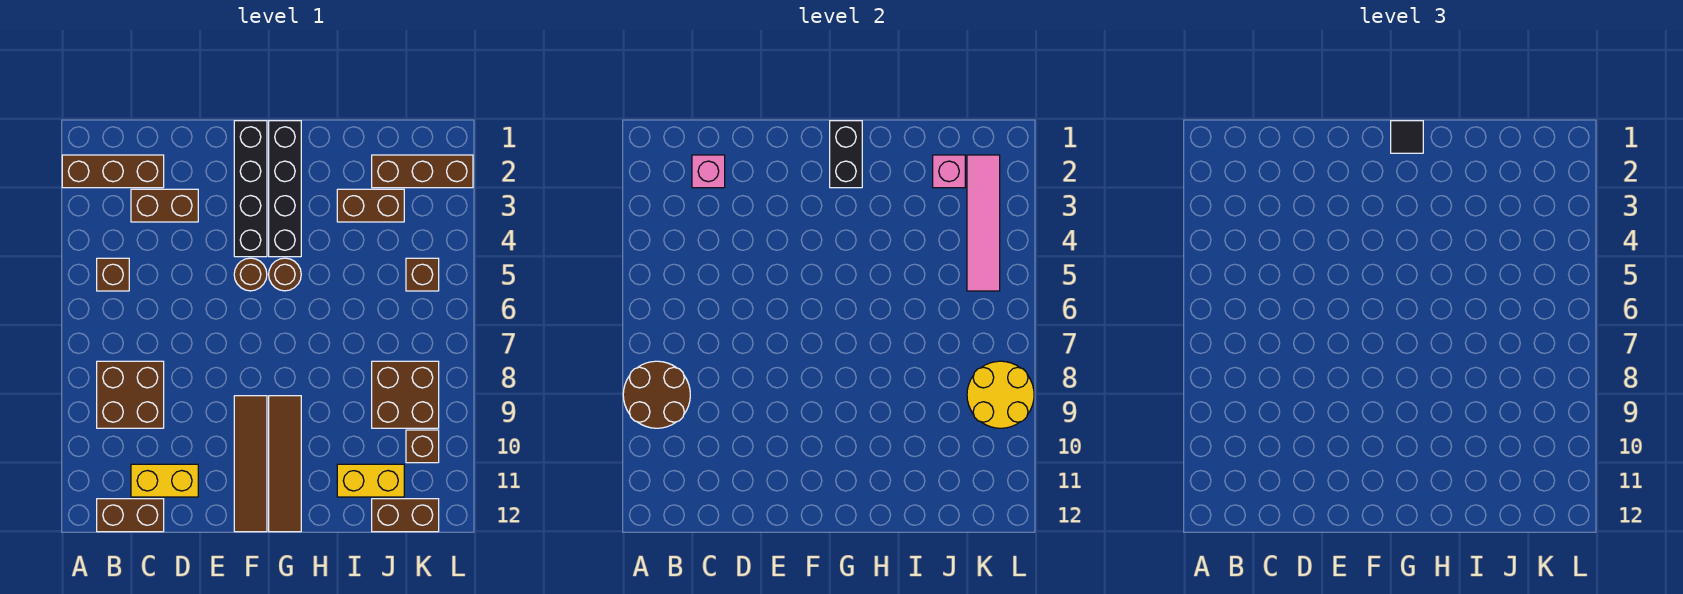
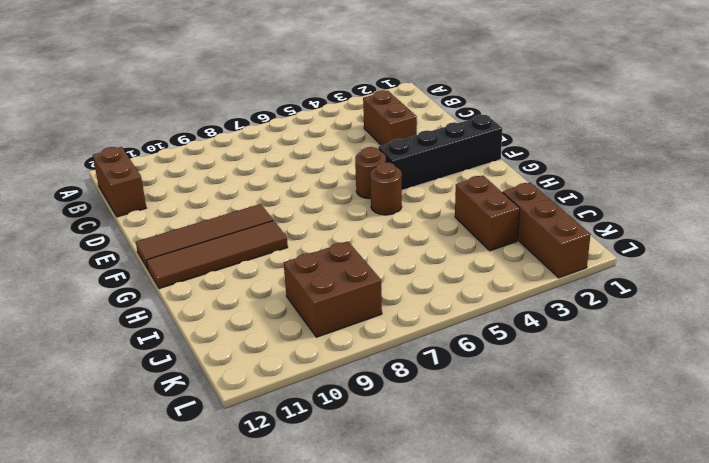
none -> brown brick A2:C2 level 1
none -> brown brick B5 level 1
none -> brown brick B8:C9 level 1

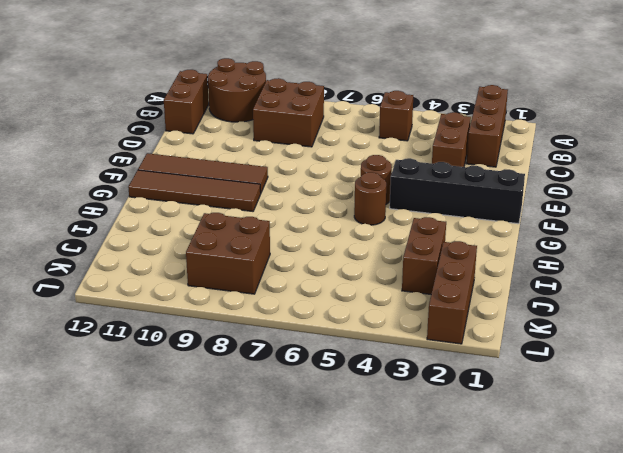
brown round brick A10:B11 level 1 -> brown round brick A8:B9 level 2
none -> yellow brick C11:D11 level 1
none -> black brick G1:G4 level 1
none -> yellow brick I11:J11 level 1

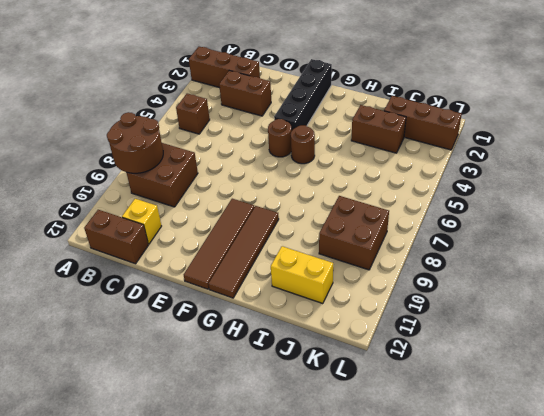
yellow brick C11 level 1 -> yellow brick C11:D11 level 1
none -> black brick G1:G4 level 1
none -> brown brick J12:K12 level 1
none -> brown brick K5 level 1

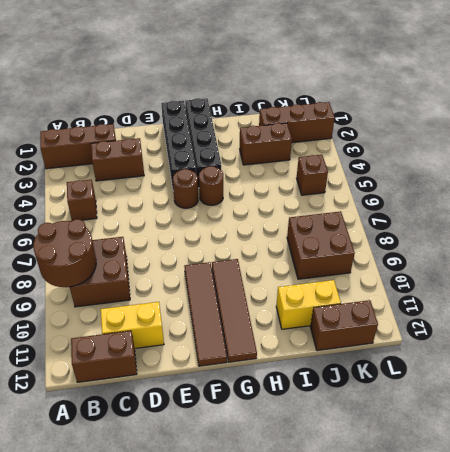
none -> brown brick K10 level 1
none -> pink brick C2 level 2
none -> black brick G1:G2 level 2

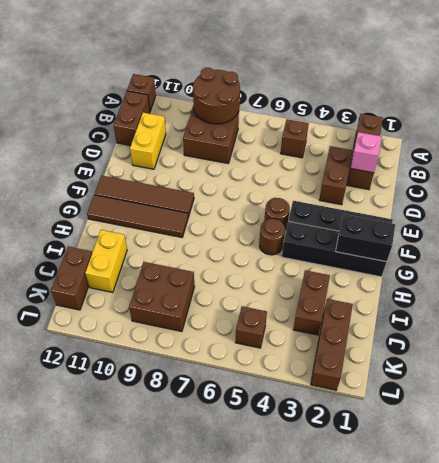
brown brick A12 level 1 -> brown brick K10 level 1
none -> pink brick J2 level 2
none -> pink tile K2:K5 level 2
none -> yellow round brick K8:L9 level 2

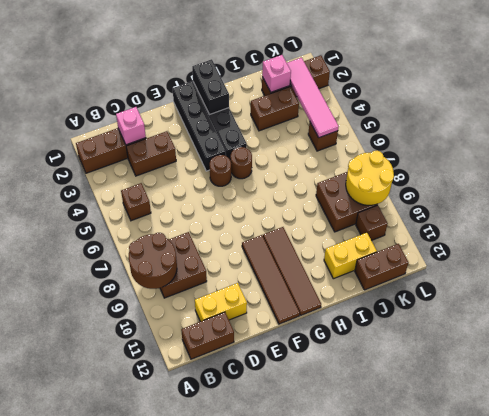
none -> black tile G1 level 3

